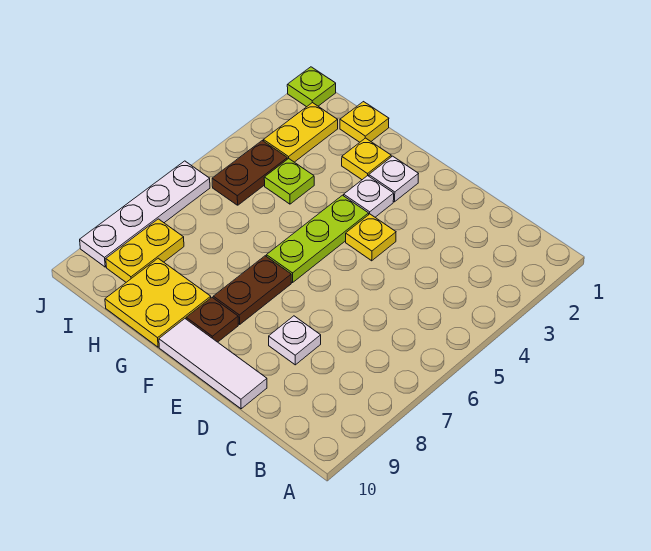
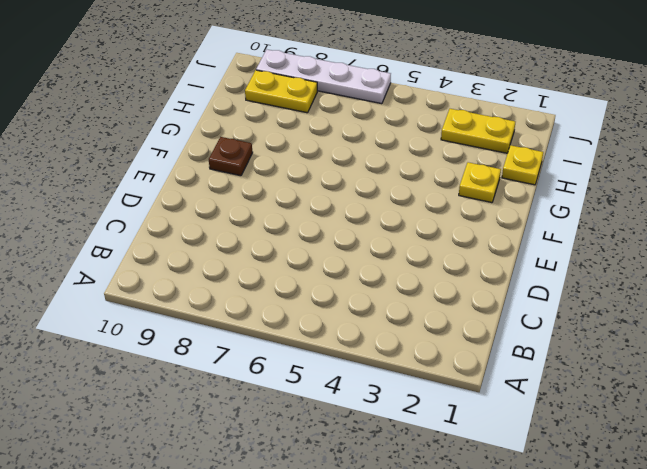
none -> white plate D8 level 1
none -> white tile D10:F10 level 1
none -> yellow plate E4 level 1

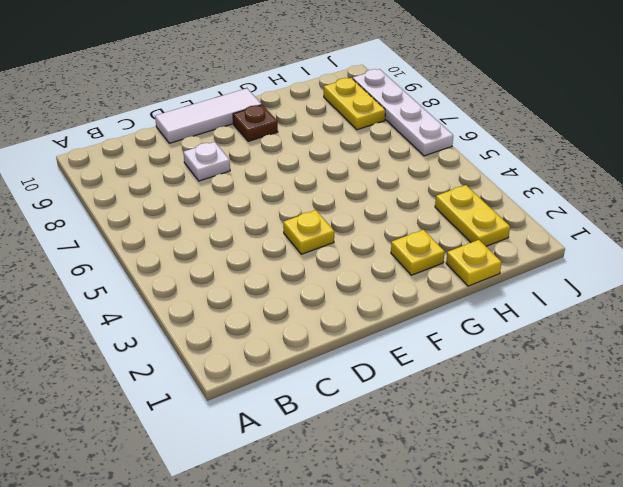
none -> white plate F2 level 1
none -> white plate F3 level 1
none -> lime plate F4:F6 level 1

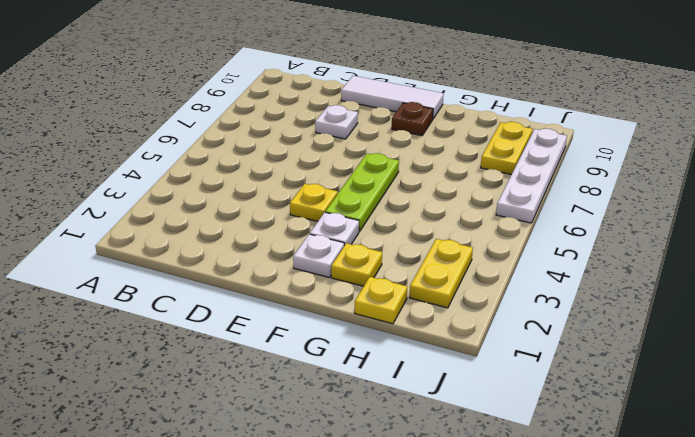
none -> brown plate F7:F8 level 1
none -> yellow plate G9:H10 level 1
none -> lime plate H4 level 1

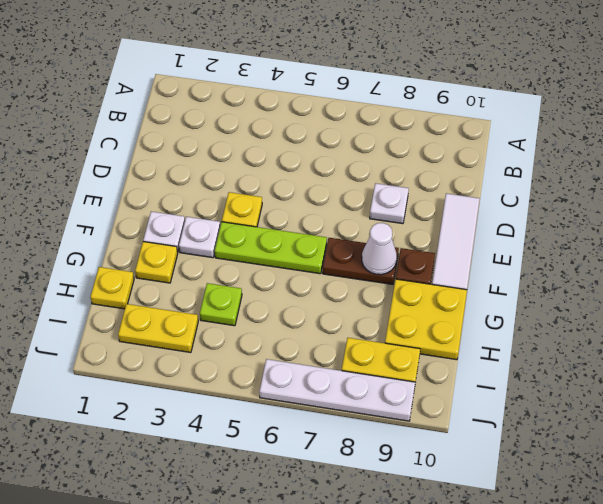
white cone F8 level 2 -> none
none -> brown plate I4:I5 level 1
none -> lime plate J1 level 1

